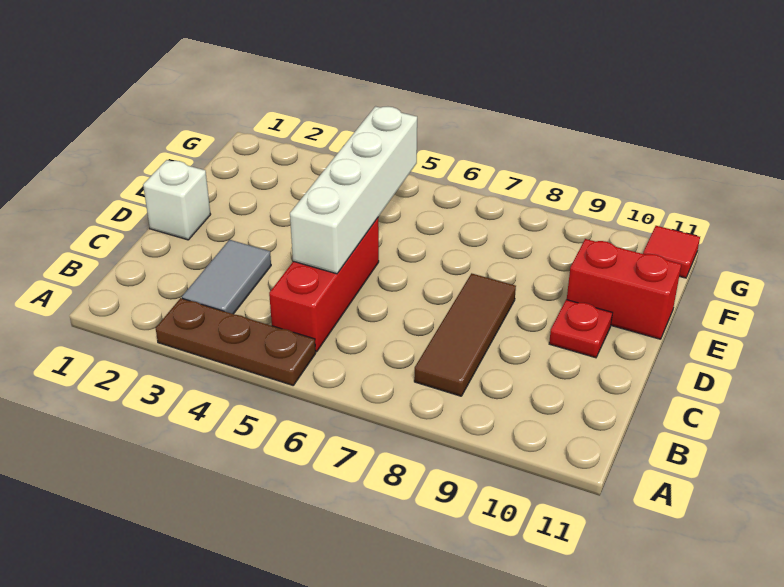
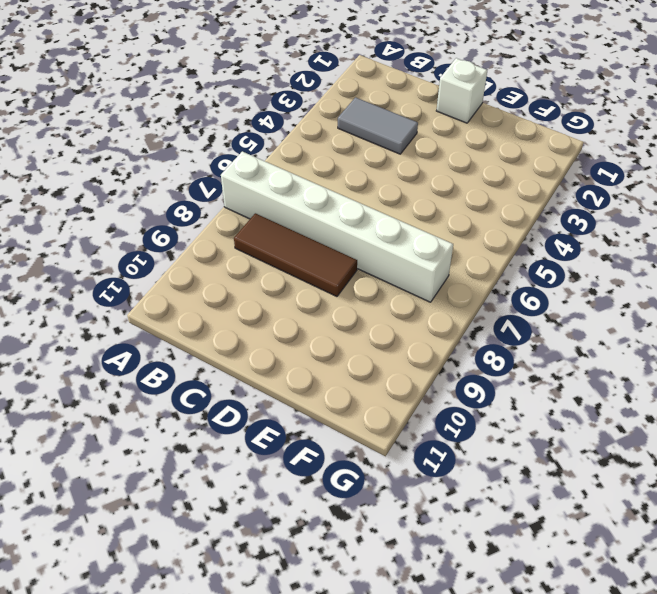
white brick A7:F7 level 1 -> none
none -> brown plate A3:A5 level 1
none -> red brick B5:D5 level 1

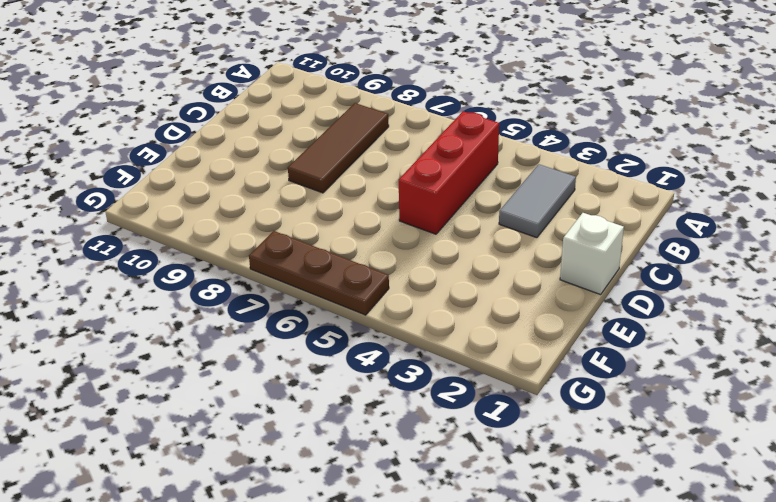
brown plate G5:G7 level 1 -> brown plate A3:A5 level 1
none -> red plate D10 level 1
none -> red brick E10:E11 level 1

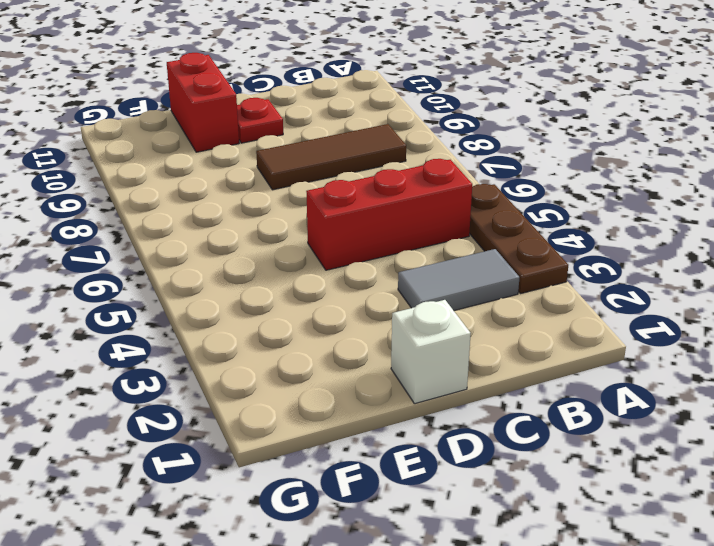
none -> red tile G11 level 1
none -> white brick C5:F5 level 2

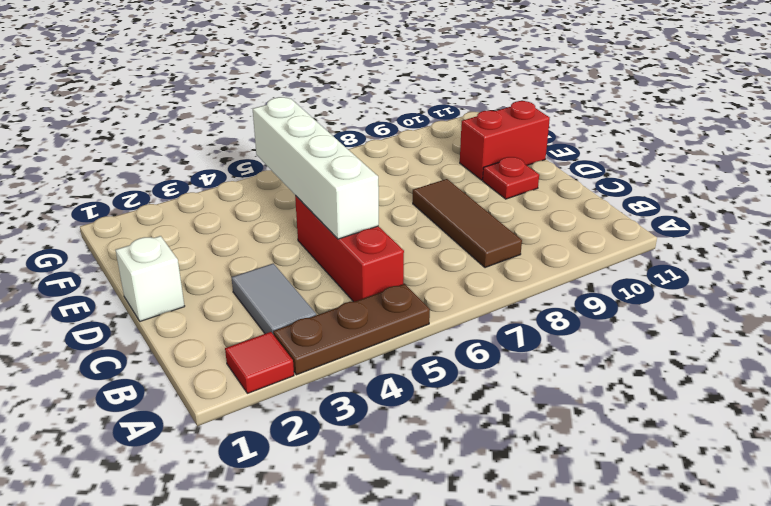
red tile A2 level 1 -> red tile G11 level 1

